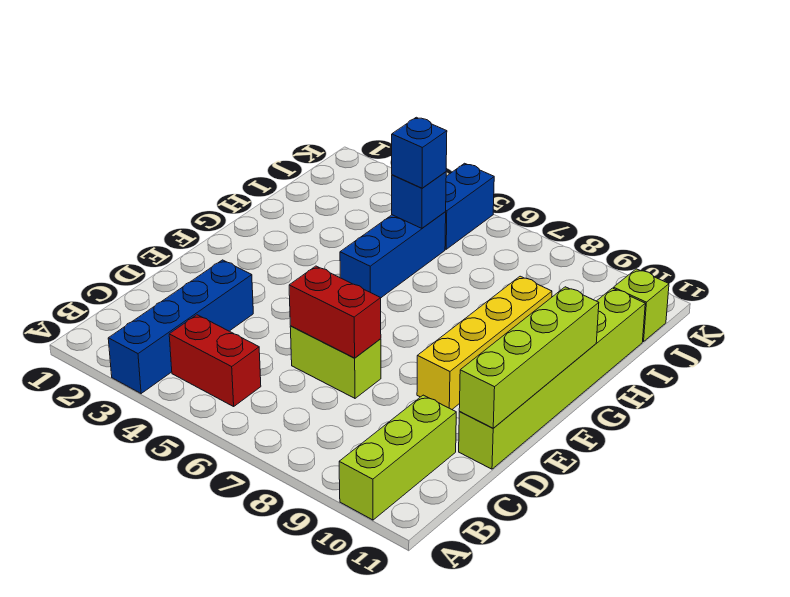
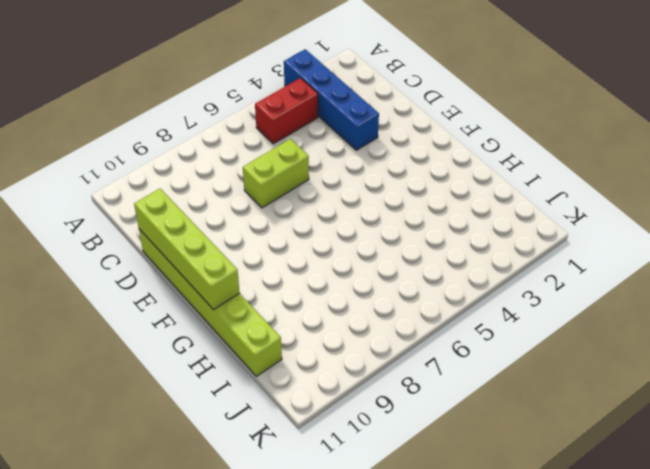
none -> lime brick A10:C10 level 1
none -> yellow brick E9:H9 level 1
none -> blue brick G5:I5 level 1

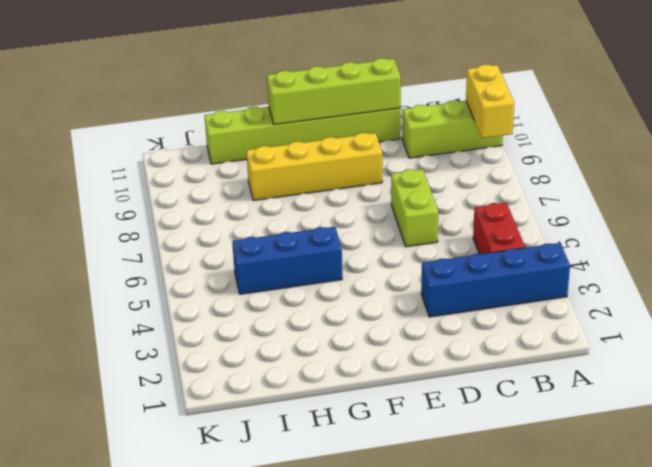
yellow brick A9:A10 level 2 -> none
none -> blue brick J5:K5 level 1
none -> lime brick J11 level 1
none -> red brick D6:D7 level 2

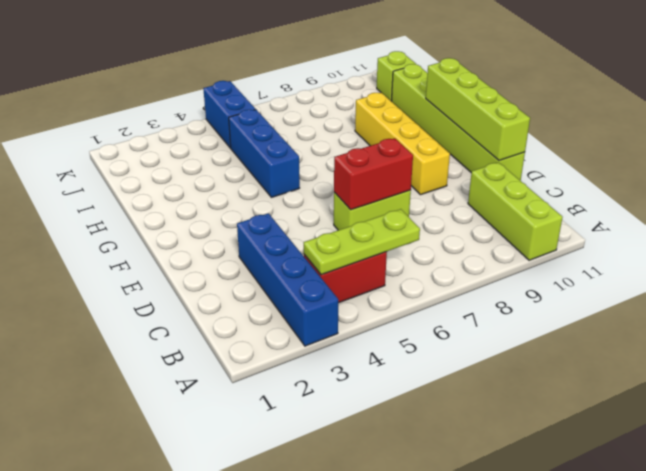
lime plate B4:B6 level 2 -> none
none -> blue brick I5 level 2
none -> blue brick I5 level 3

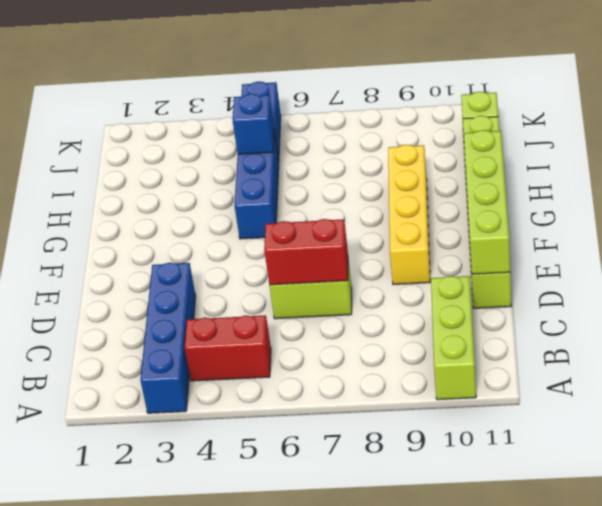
none -> blue brick I5 level 3

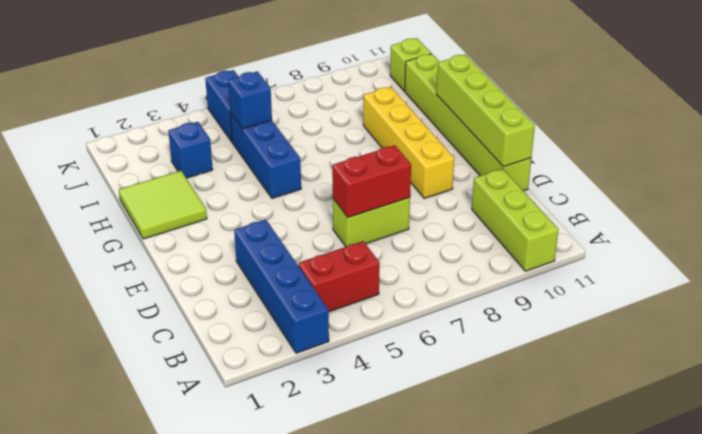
lime tile G1:H2 level 1 -> none
blue brick I3 level 1 -> blue brick I5 level 3

